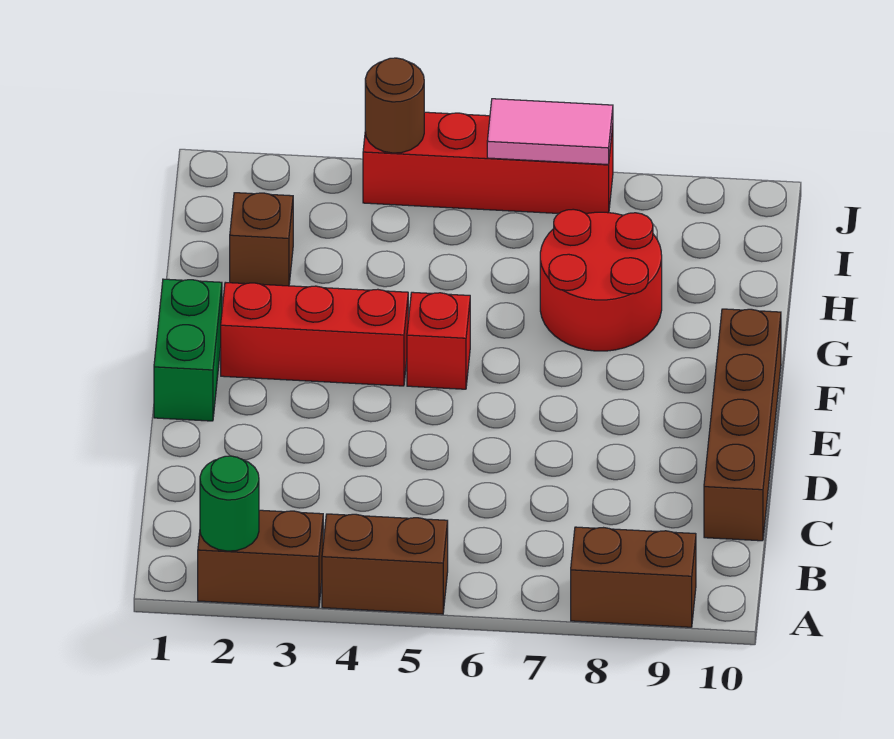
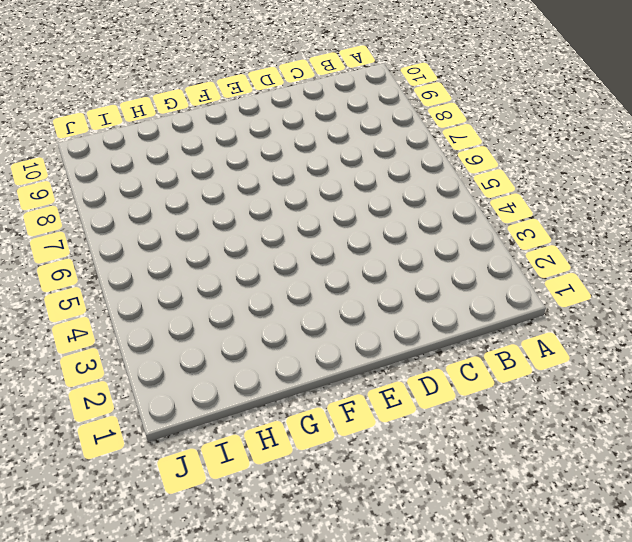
none -> brown brick A2:A3 level 1
none -> brown brick A4:A5 level 1
none -> brown brick A8:A9 level 1

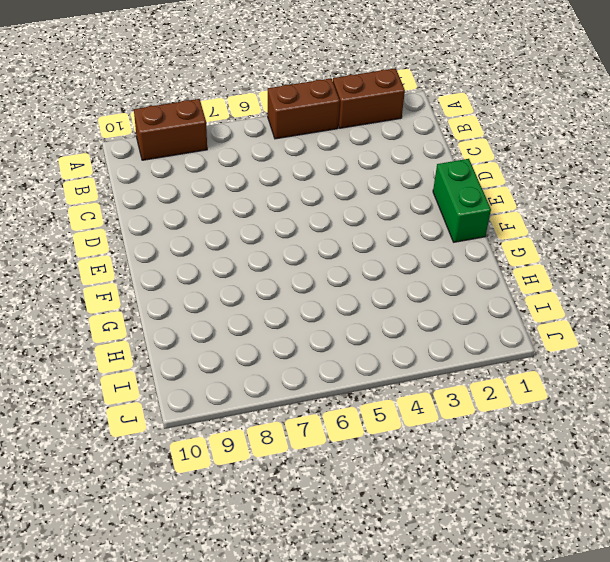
none -> brown brick C10:F10 level 1
none -> red brick F2:F4 level 1
none -> red brick F5 level 1

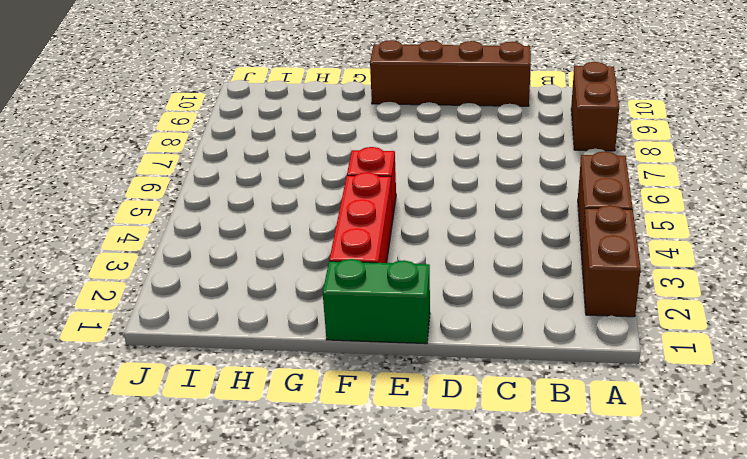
none -> red round brick G7:H8 level 1
none -> brown brick H2 level 1
none -> red brick J4:J7 level 1

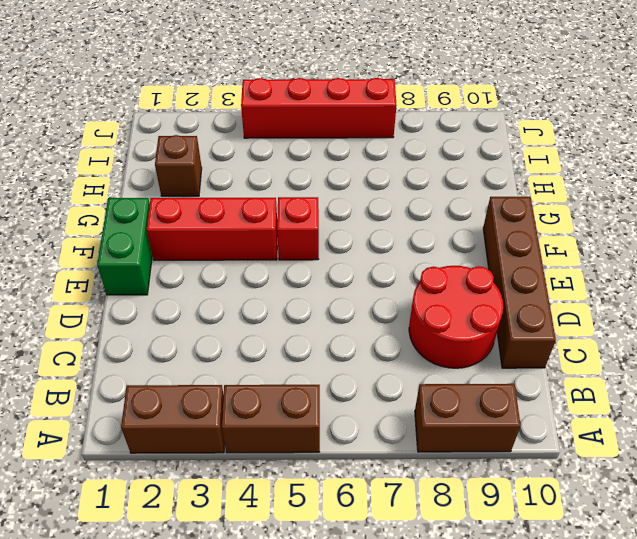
red round brick C8:D9 level 1 -> red round brick G7:H8 level 1
none -> green round brick A2 level 2
none -> brown round brick J4 level 2
none -> pink tile J6:J7 level 2

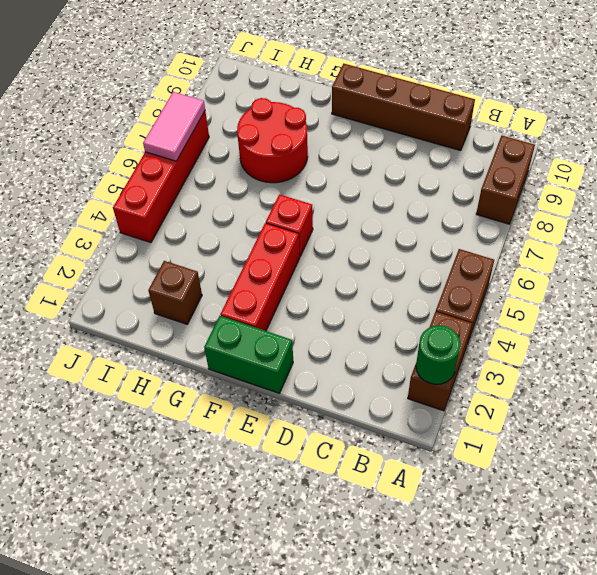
none -> brown round brick J4 level 2

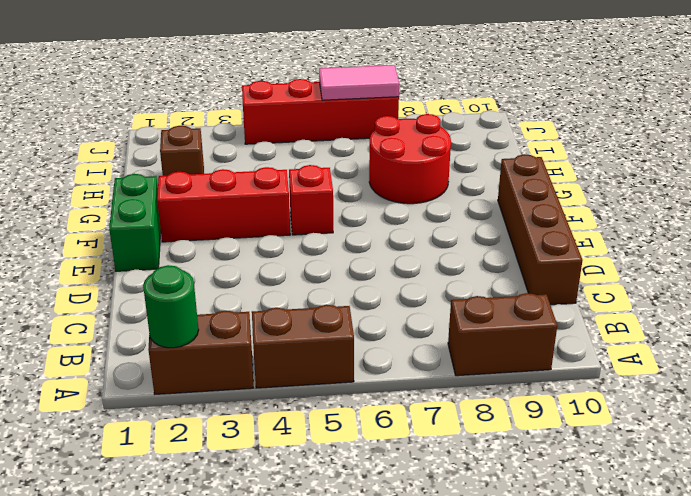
none -> brown round brick J4 level 2

